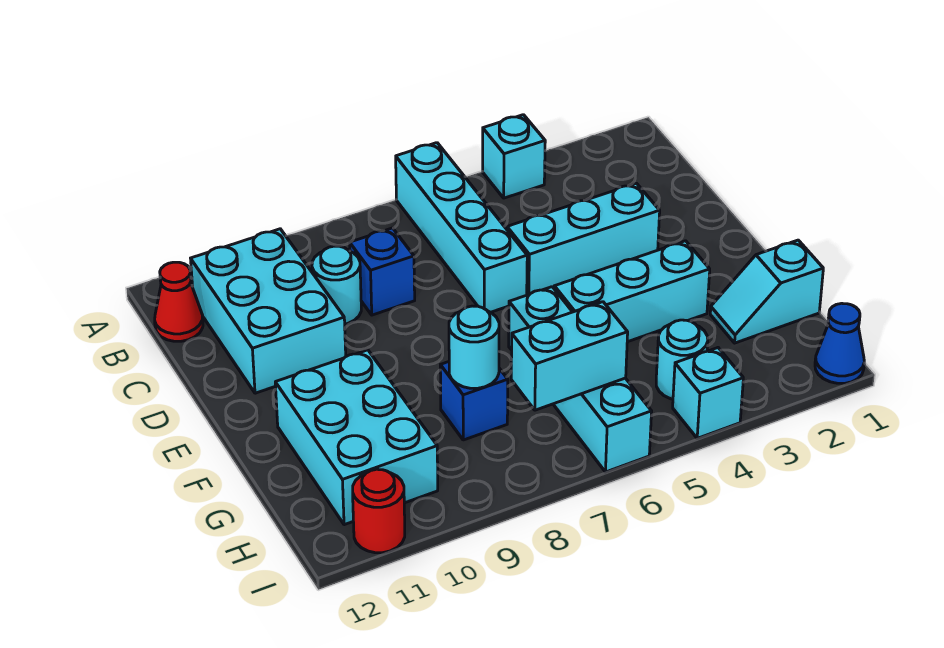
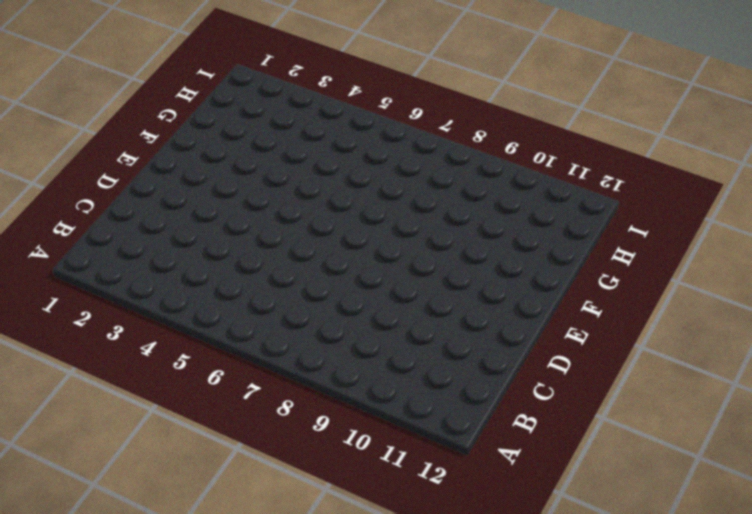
none -> cyan brick A4 level 1
none -> cyan brick A6:D6 level 1
none -> cyan brick B10:D11 level 1

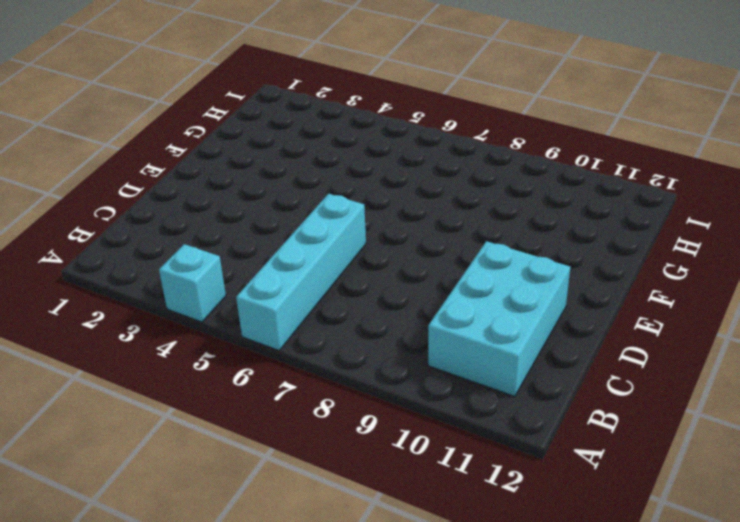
none -> red cone B12 level 1
none -> blue brick C8 level 1
none -> cyan round brick C9 level 1

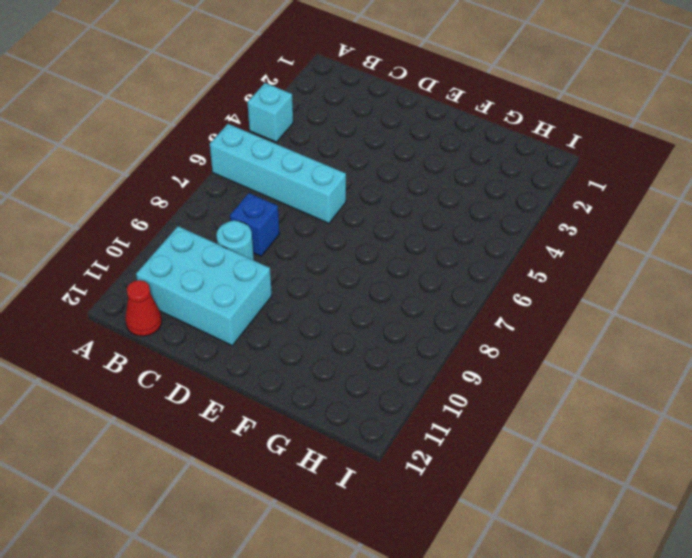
none -> cyan brick D3:D5 level 1
none -> cyan brick F3:F5 level 1
none -> cyan brick F6:I6 level 1

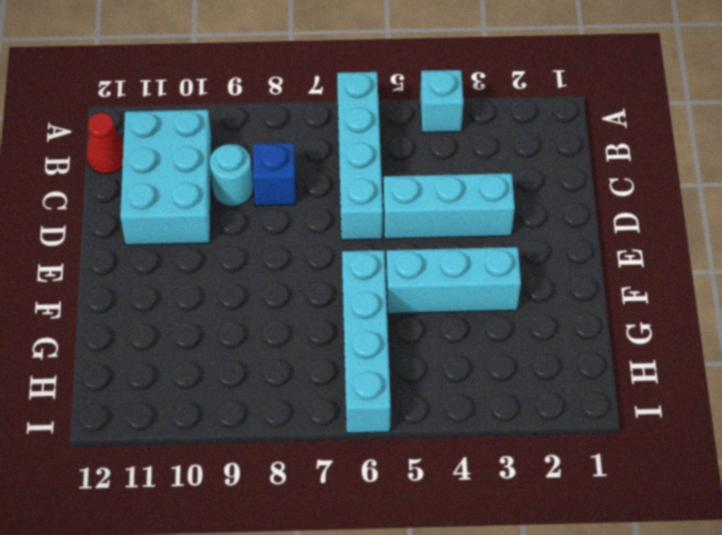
none -> cyan brick F10:H11 level 1
none -> cyan slope G1:G2 level 1 top 1
none -> blue brick G8 level 1

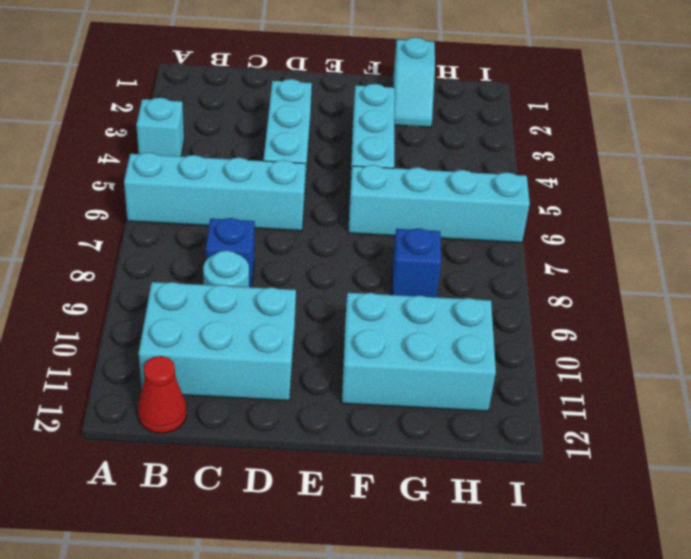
none -> cyan round brick H4 level 1
none -> blue cone I1 level 1
none -> cyan brick I4 level 1

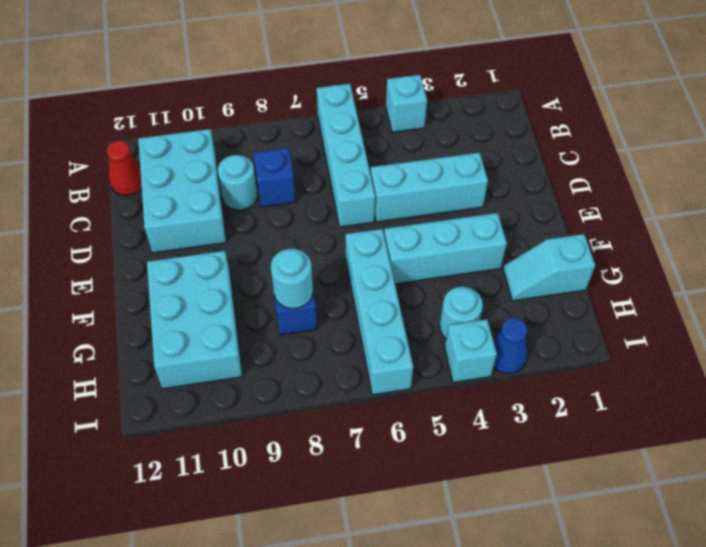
blue cone I3 level 1 -> blue cone I1 level 1
none -> red round brick I11 level 1
none -> cyan brick H6:H7 level 2

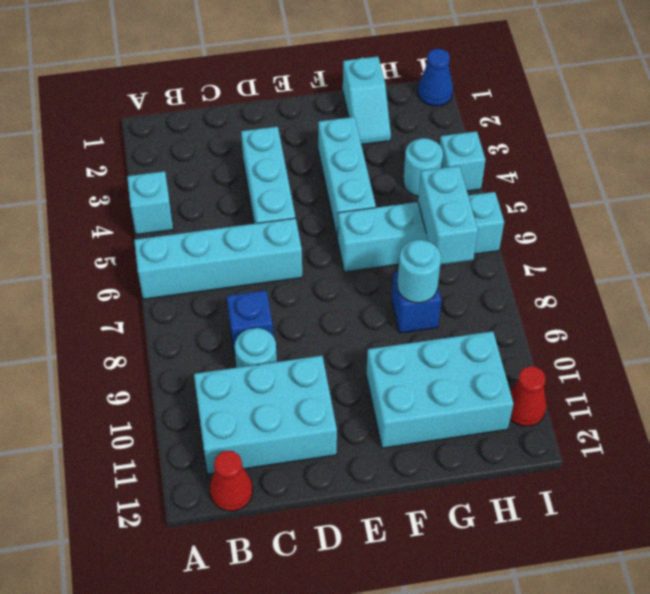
red cone I11 level 1 -> red round brick I11 level 1

